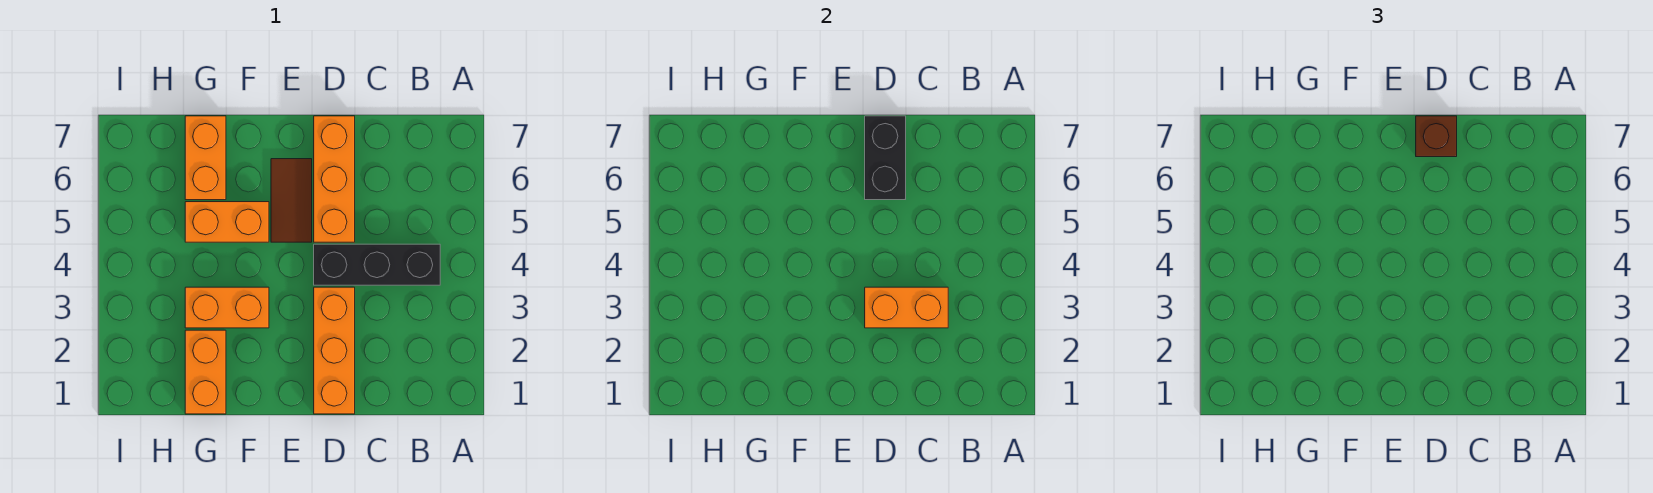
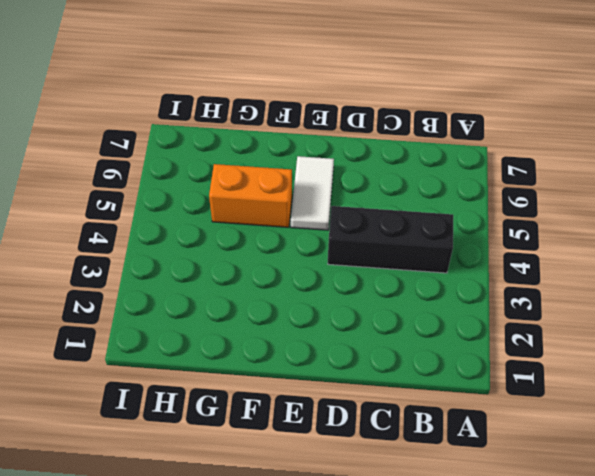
white tile E5:E6 level 1 -> brown tile E5:E6 level 1
none -> orange brick D1:D3 level 1
none -> orange brick D5:D7 level 1

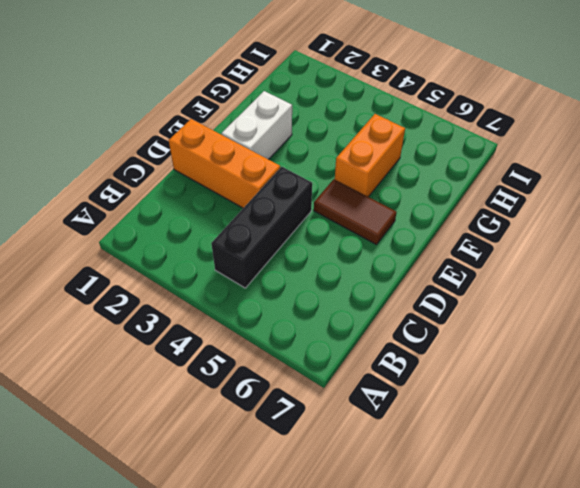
white brick E2:F2 level 1 -> none
none -> orange brick D5:D7 level 1
none -> orange brick F3:G3 level 1

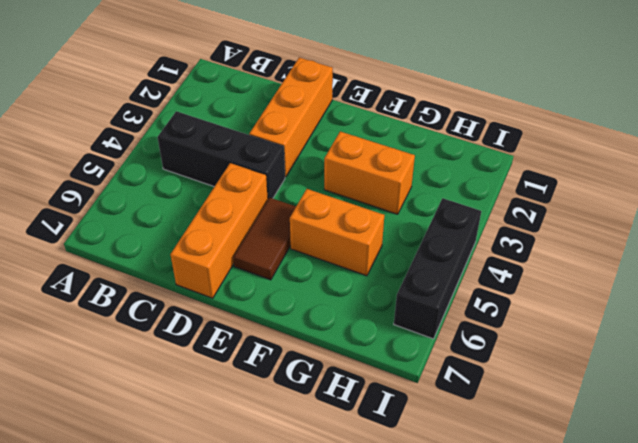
black brick I4:I6 level 1 -> none
none -> orange brick G1:G2 level 1
none -> orange brick G6:G7 level 1

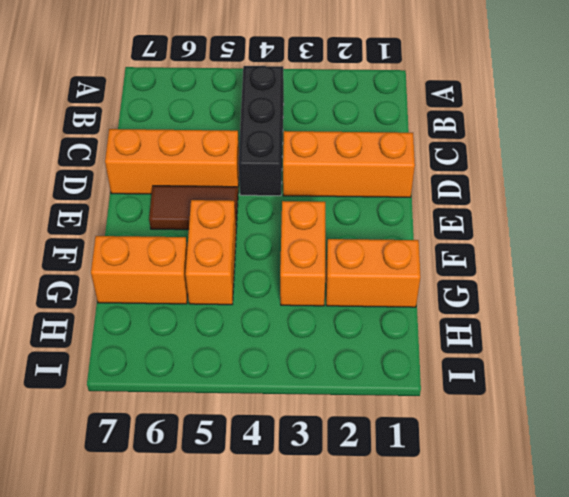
none -> orange brick C3:D3 level 2
none -> black brick D6:D7 level 2

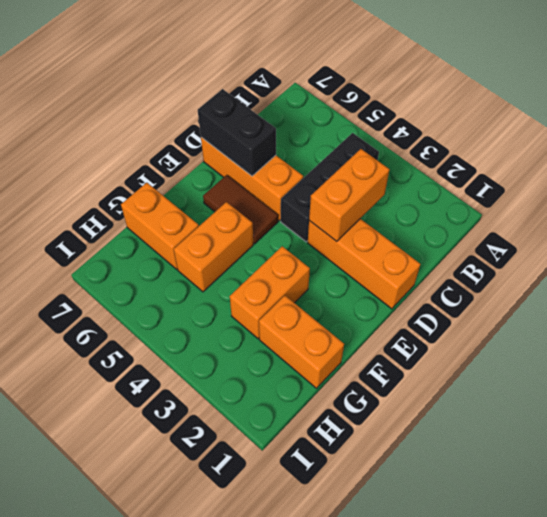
none -> brown brick D7 level 3

